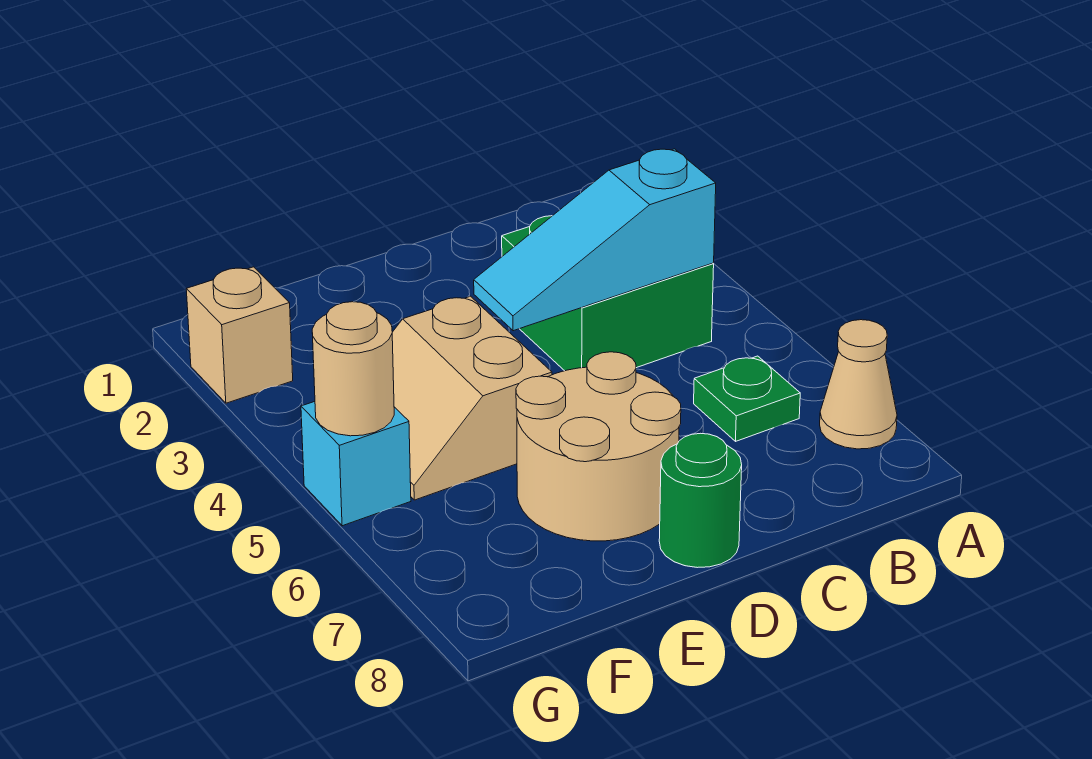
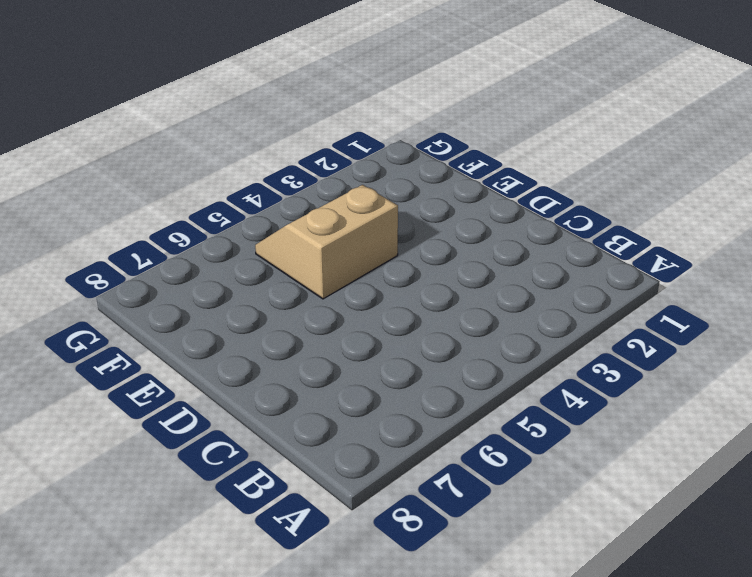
none -> tan cone A7 level 1
none -> green brick B3:C4 level 1

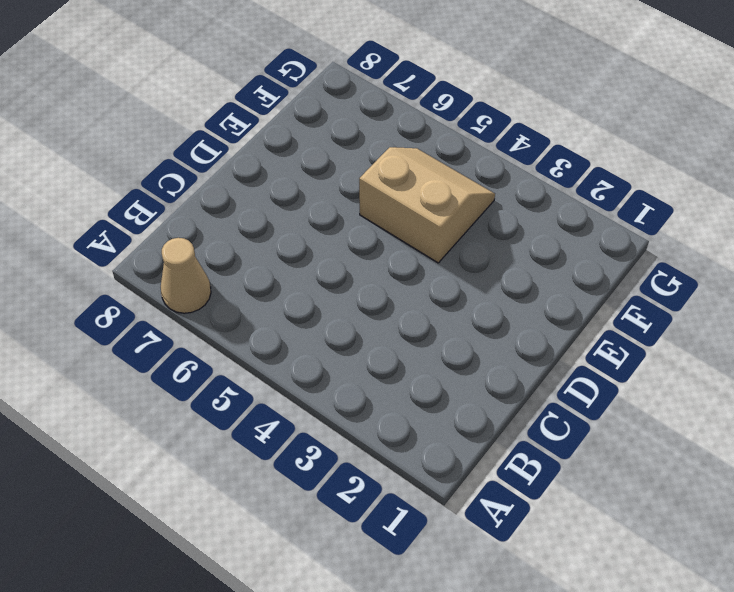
none -> green brick B3:C4 level 1
none -> green plate B6 level 1

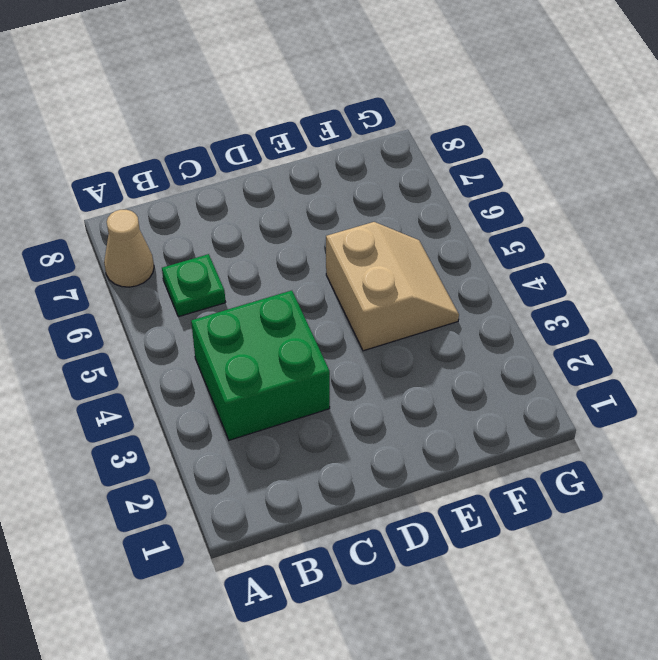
none -> tan round brick D6:E7 level 1
none -> green round brick D8 level 1

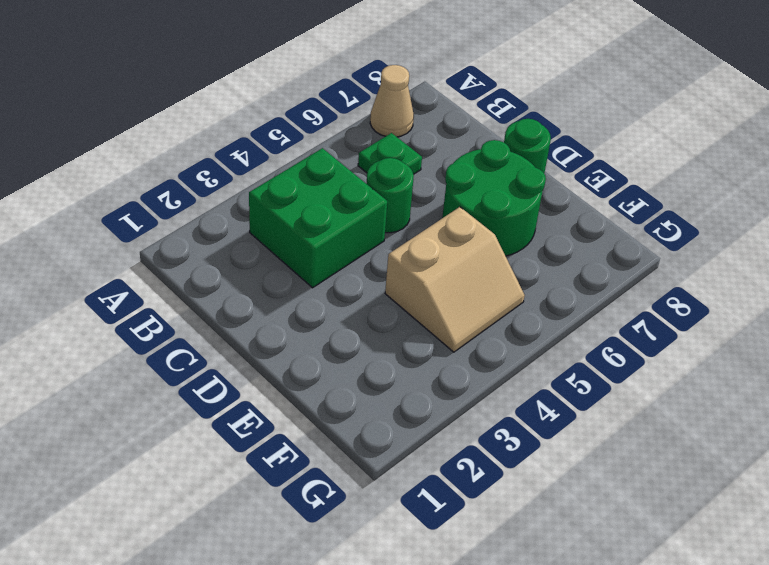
green round brick C5 level 1 -> none
green round brick D6:E7 level 1 -> tan round brick D6:E7 level 1
none -> tan brick G2 level 1
none -> cyan brick G5 level 1

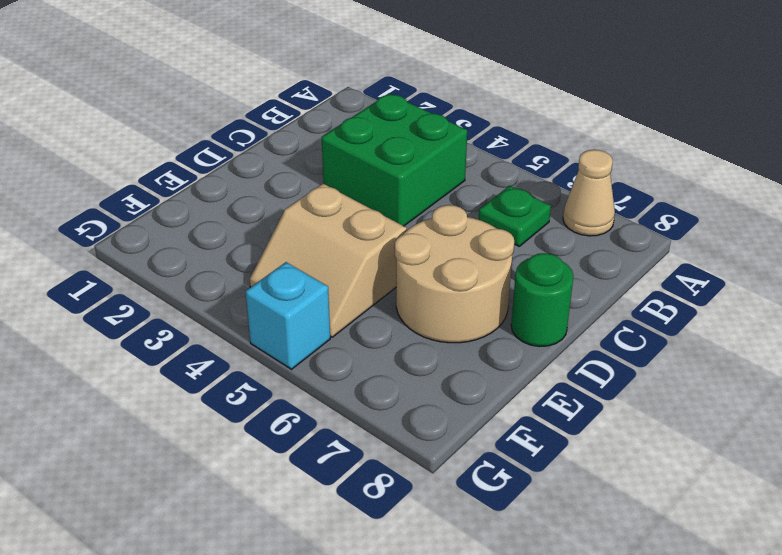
none -> tan brick G2 level 1
none -> cyan slope B4:D4 level 2 top B

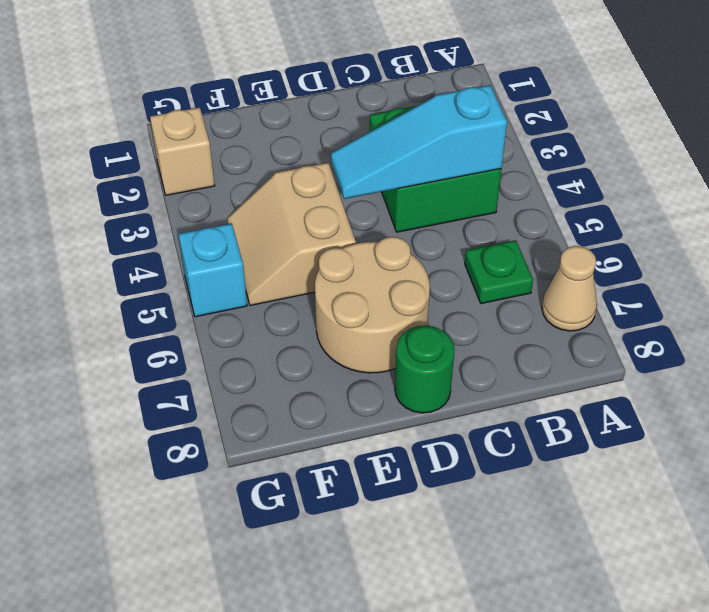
none -> tan round brick G5 level 2

